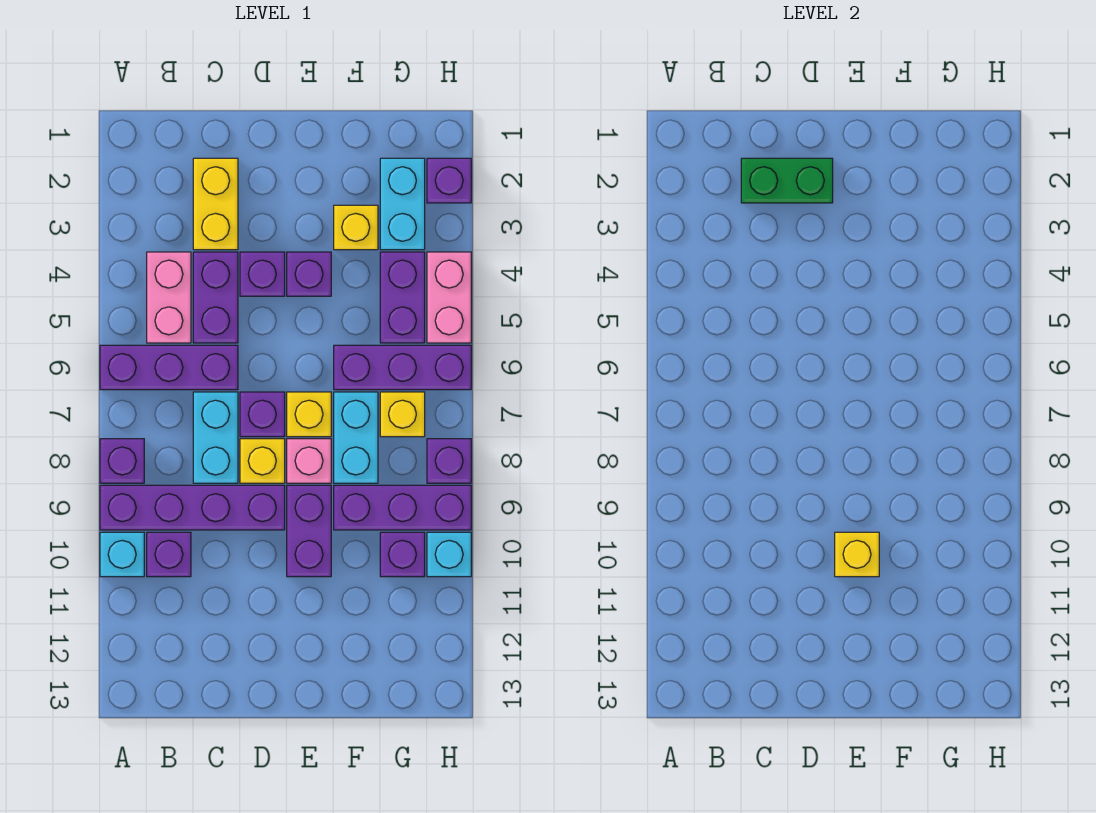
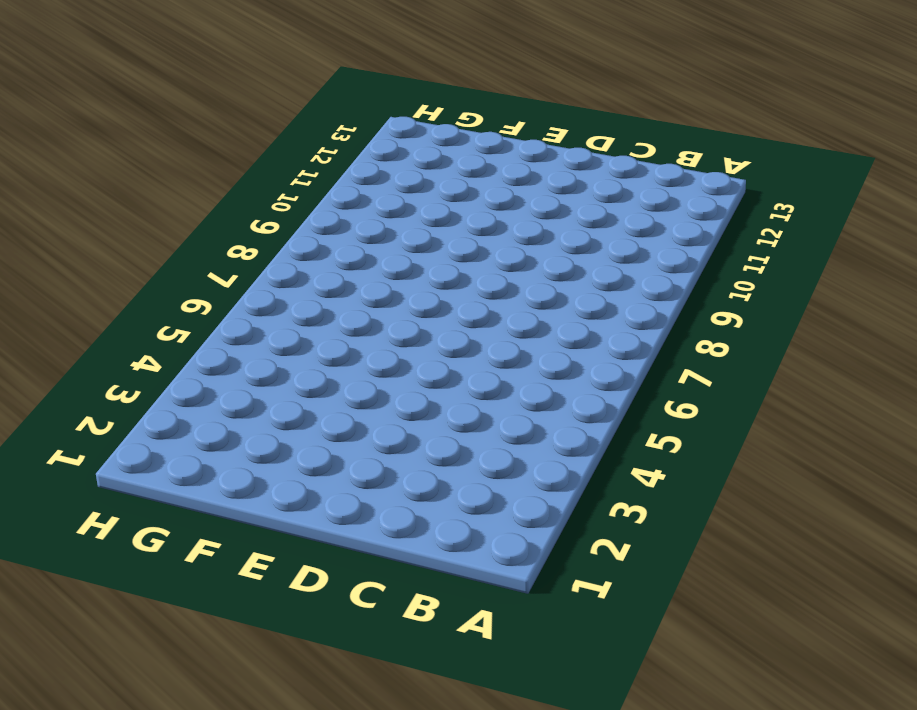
none -> purple brick A6:C6 level 1
none -> purple brick A8 level 1
none -> purple brick A9:D9 level 1
none -> cyan brick A10 level 1

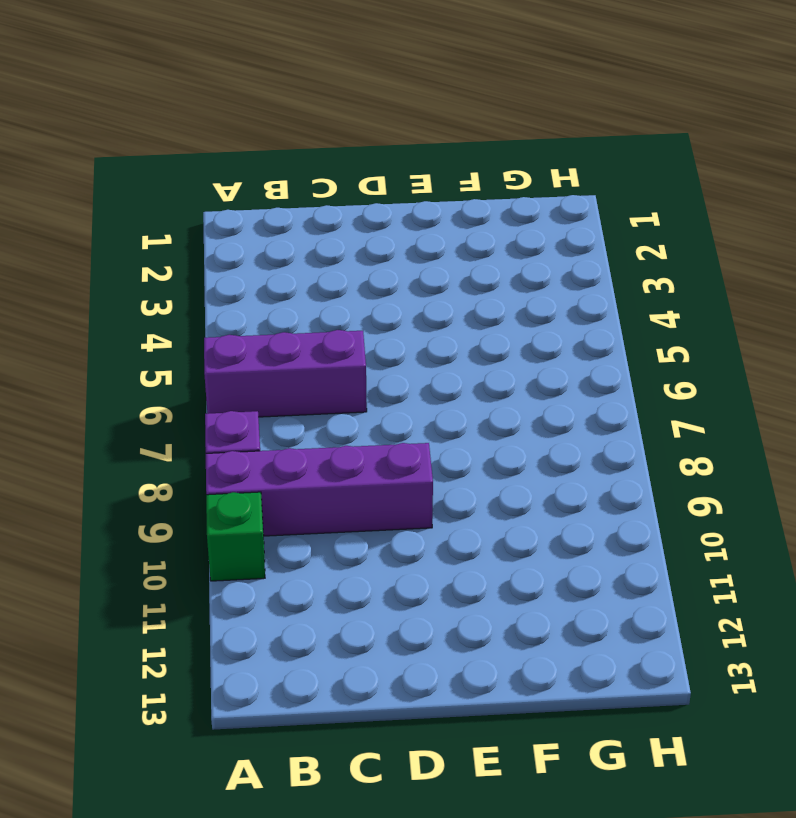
green brick A10 level 1 -> cyan brick A10 level 1
none -> pink brick B4:B5 level 1
none -> purple brick B10 level 1
none -> yellow brick C2:C3 level 1
none -> purple brick C4:C5 level 1

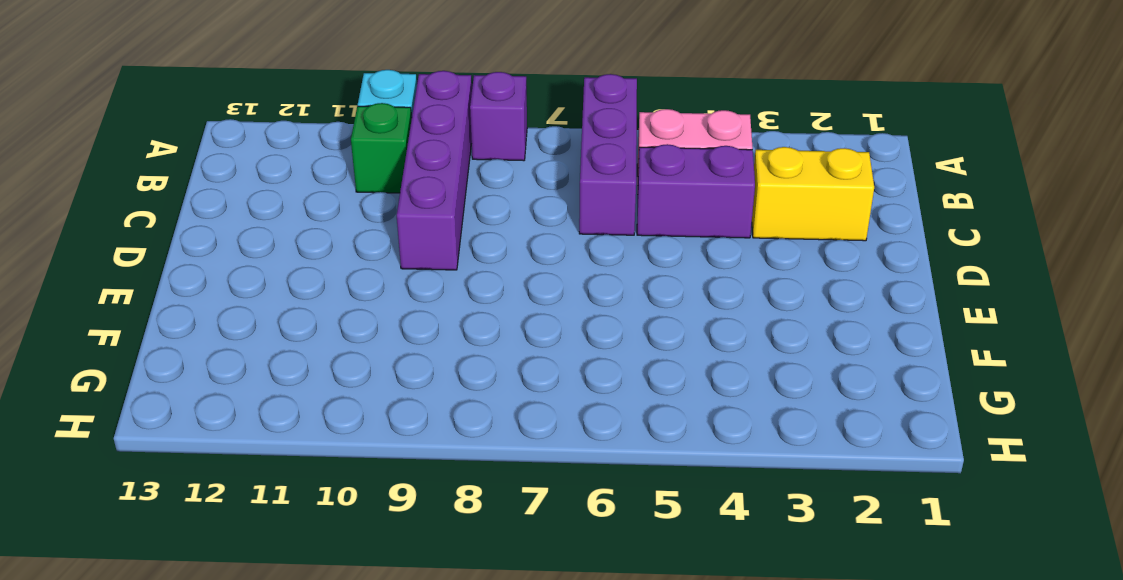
green brick B10 level 1 -> purple brick B10 level 1
none -> cyan brick C7:C8 level 1
none -> purple brick D4 level 1
none -> purple brick D7 level 1
none -> yellow brick D8 level 1

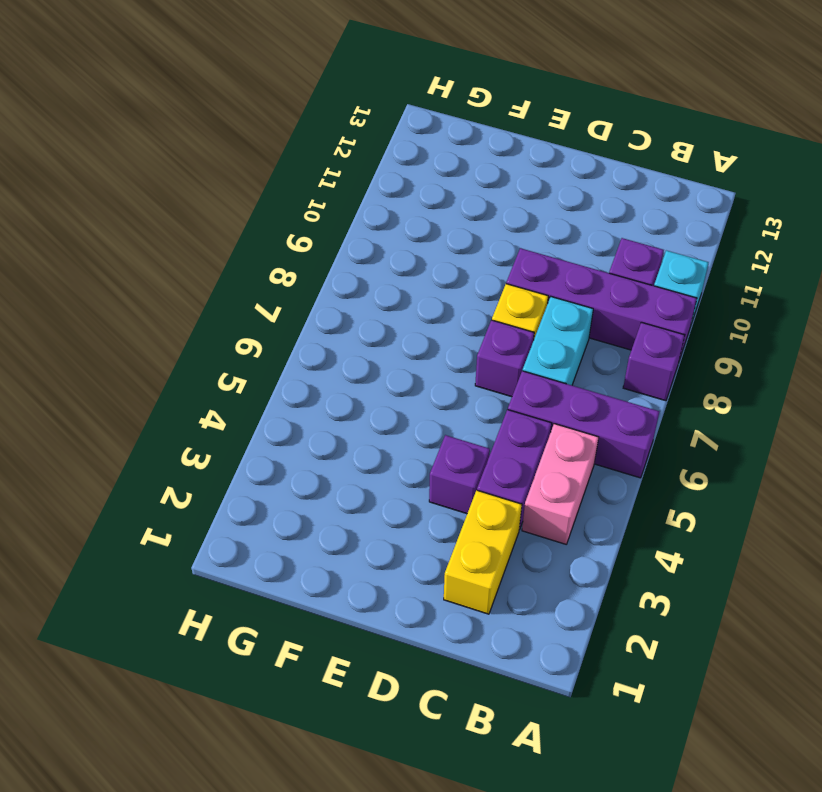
none -> purple brick E4 level 1
none -> yellow brick E7 level 1
none -> pink brick E8 level 1
none -> purple brick E9:E10 level 1

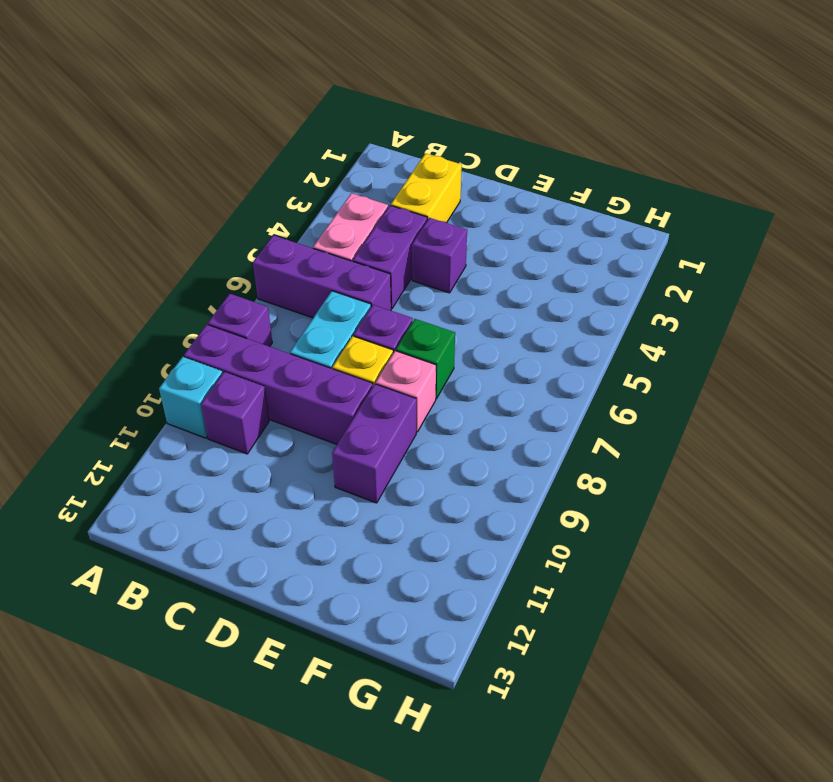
green brick E7 level 1 -> yellow brick E7 level 1
none -> purple brick E4 level 1
none -> yellow brick F3 level 1
none -> purple brick F6:H6 level 1
none -> cyan brick F7:F8 level 1

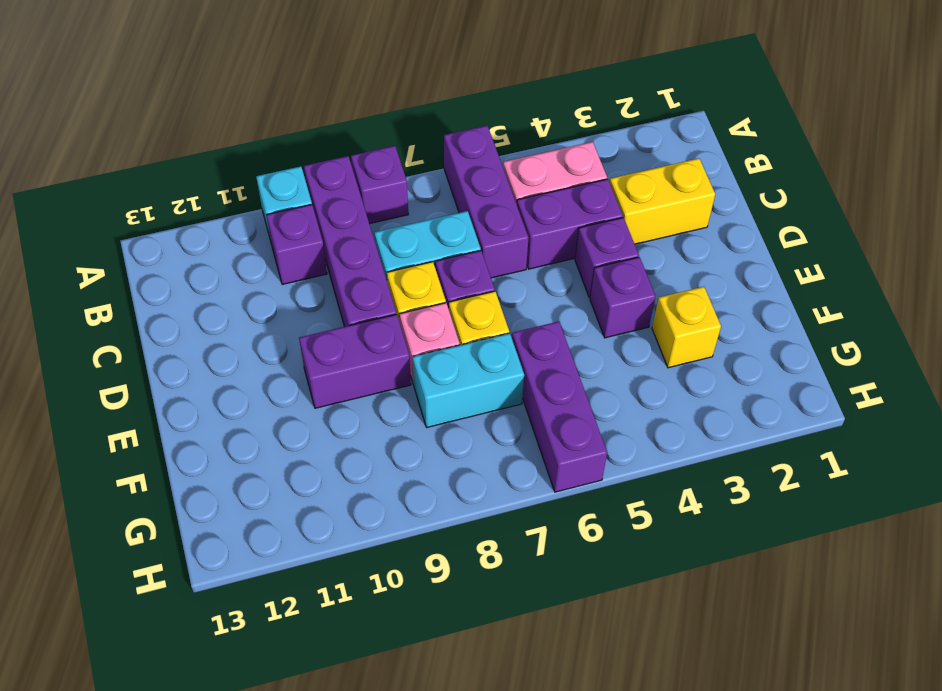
none -> purple brick F9:H9 level 1
none -> cyan brick G2:G3 level 1
none -> purple brick G4:G5 level 1
none -> yellow brick G7 level 1

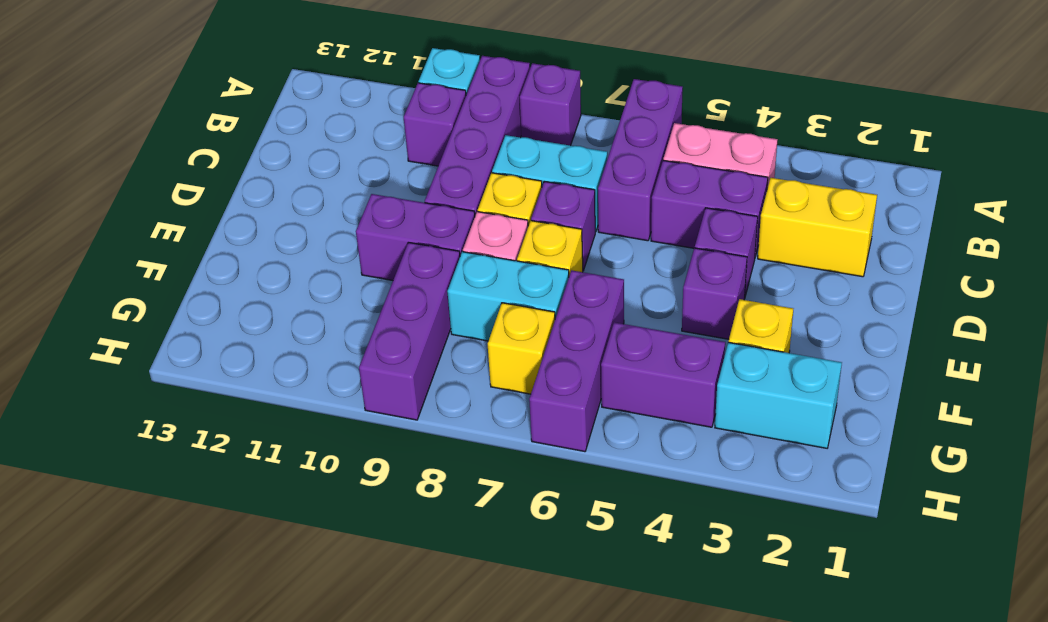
none -> purple brick G10 level 1
none -> purple brick H2 level 1
none -> pink brick H4:H5 level 1
none -> purple brick H8 level 1

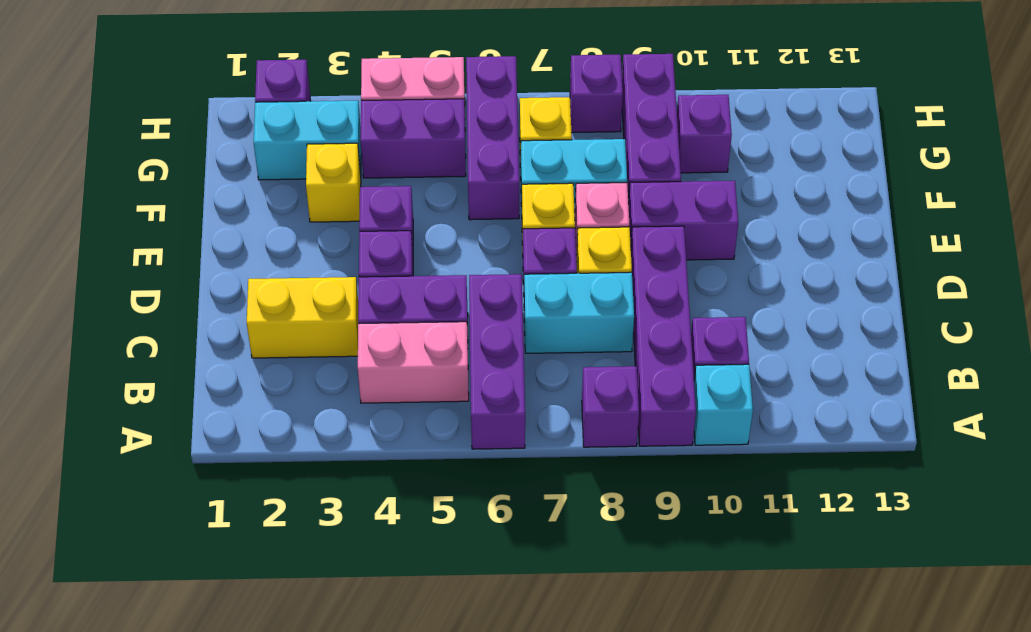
none -> cyan brick H10 level 1
none -> green brick C2:D2 level 2
none -> yellow brick E10 level 2

